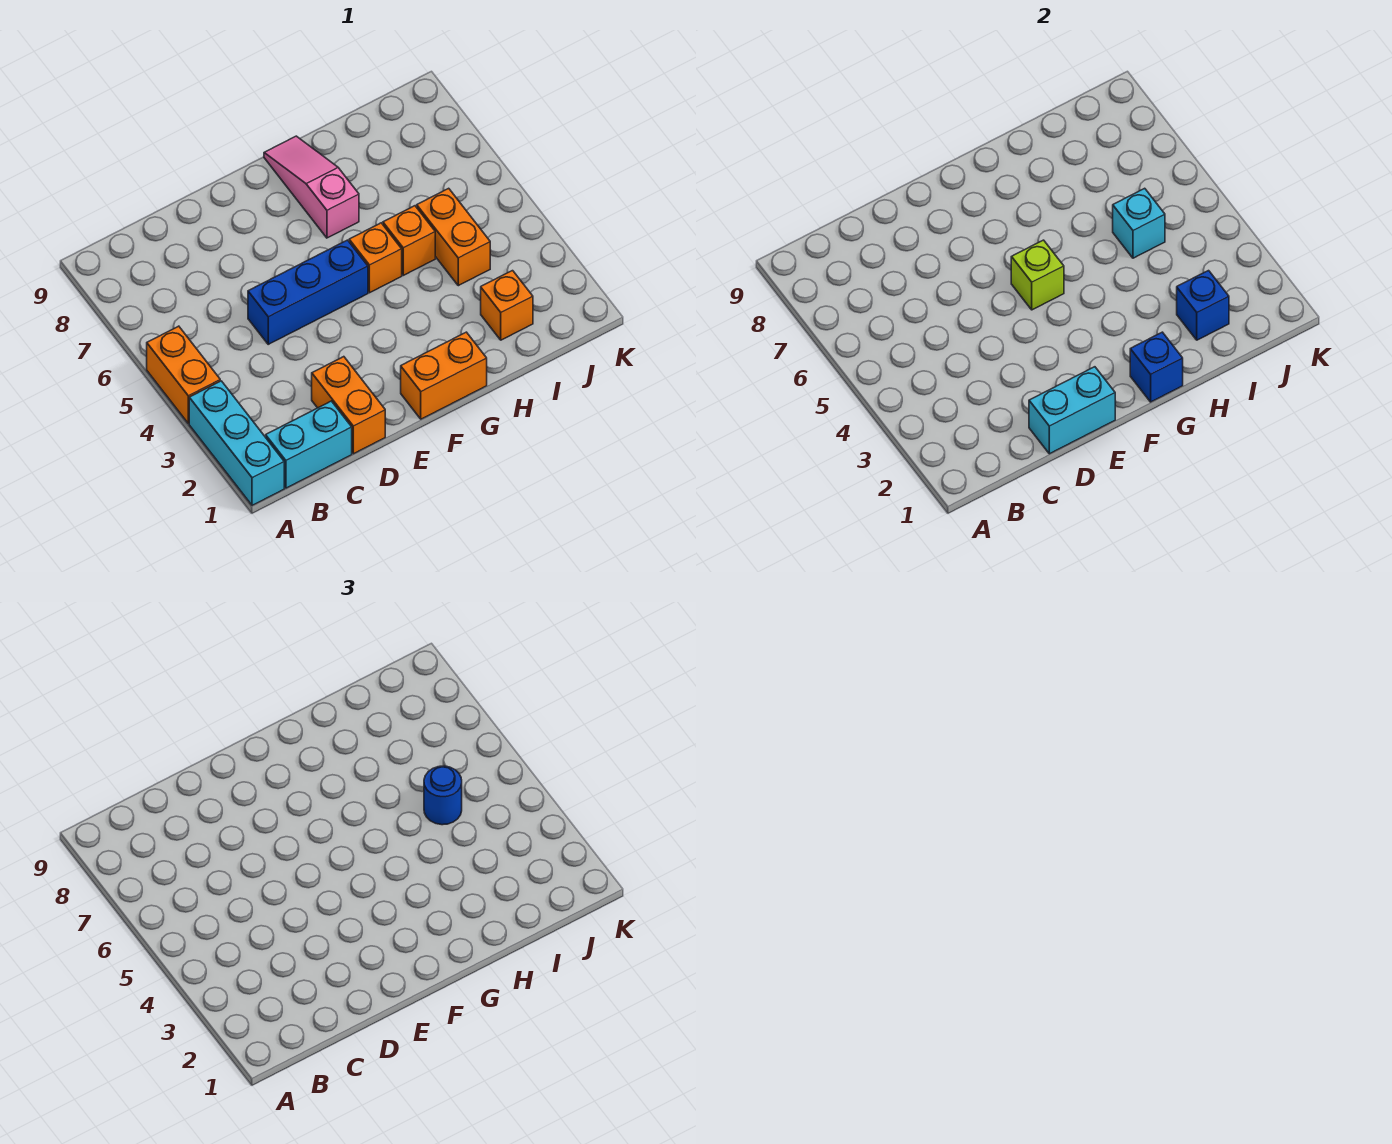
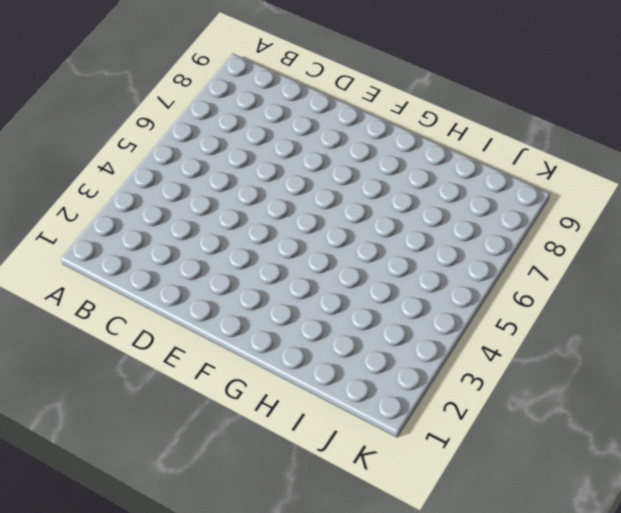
none -> cyan brick A1:A3 level 1
none -> orange brick A4:A5 level 1
none -> cyan brick B1:C1 level 1

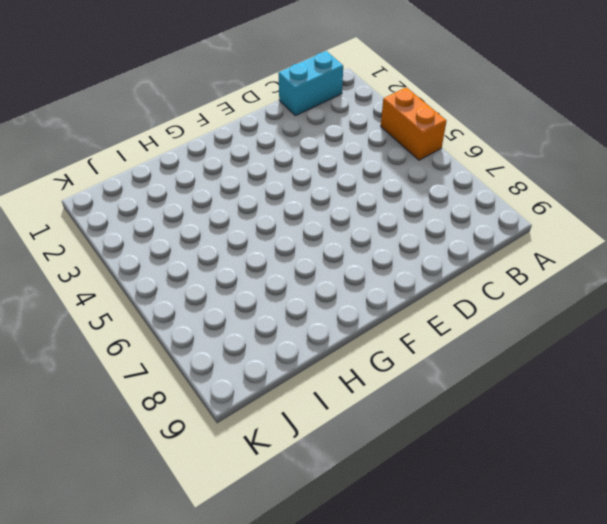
none -> cyan brick A1:A3 level 1
none -> orange brick D1:D2 level 1
none -> blue brick D5:F5 level 1

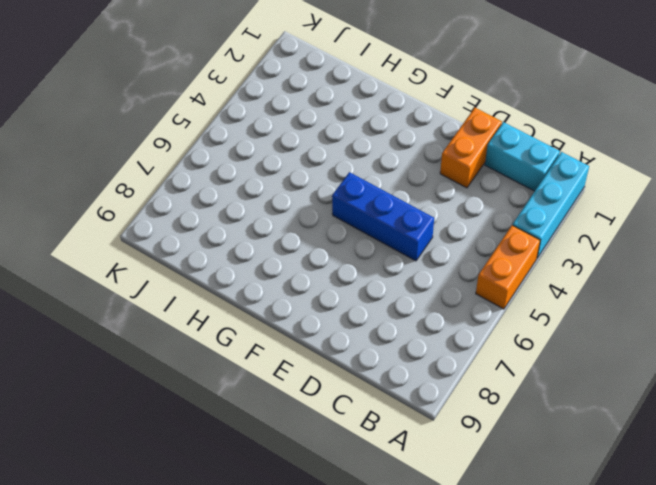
none -> orange brick F1:G1 level 1
none -> orange brick G5 level 1
none -> pink slope G7:G9 level 1 top 7

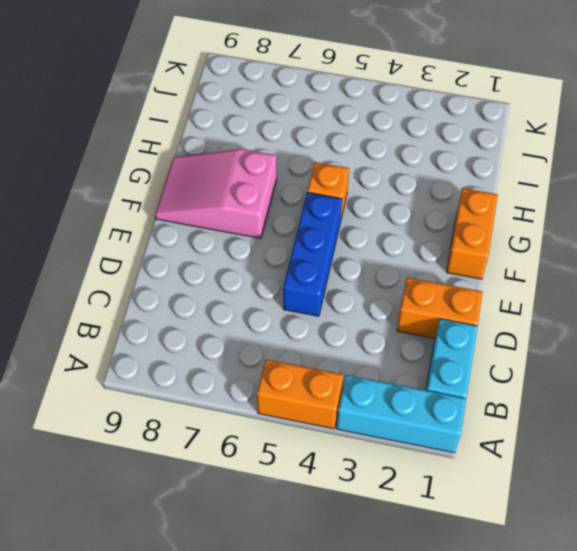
pink slope F7:G9 level 1 top 7 -> pink slope G7:G9 level 1 top 7
none -> orange brick H5 level 1
none -> orange brick I2 level 1
none -> orange brick I4:I5 level 1

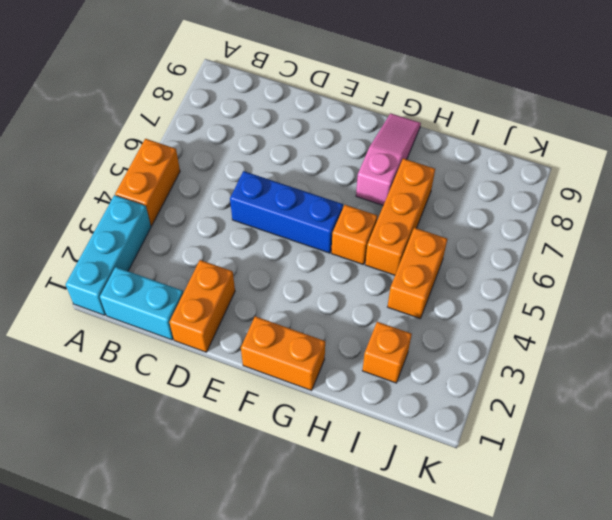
orange brick H5:H7 level 1 -> orange brick H5 level 1
none -> cyan brick D1:E1 level 2
none -> lime brick F5 level 2
none -> blue brick G1 level 2

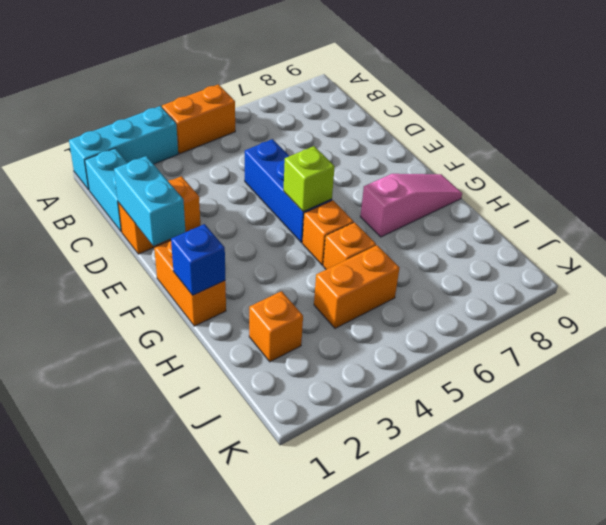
none -> blue brick I2 level 2
none -> cyan brick I5 level 2
none -> blue round brick I5 level 3

